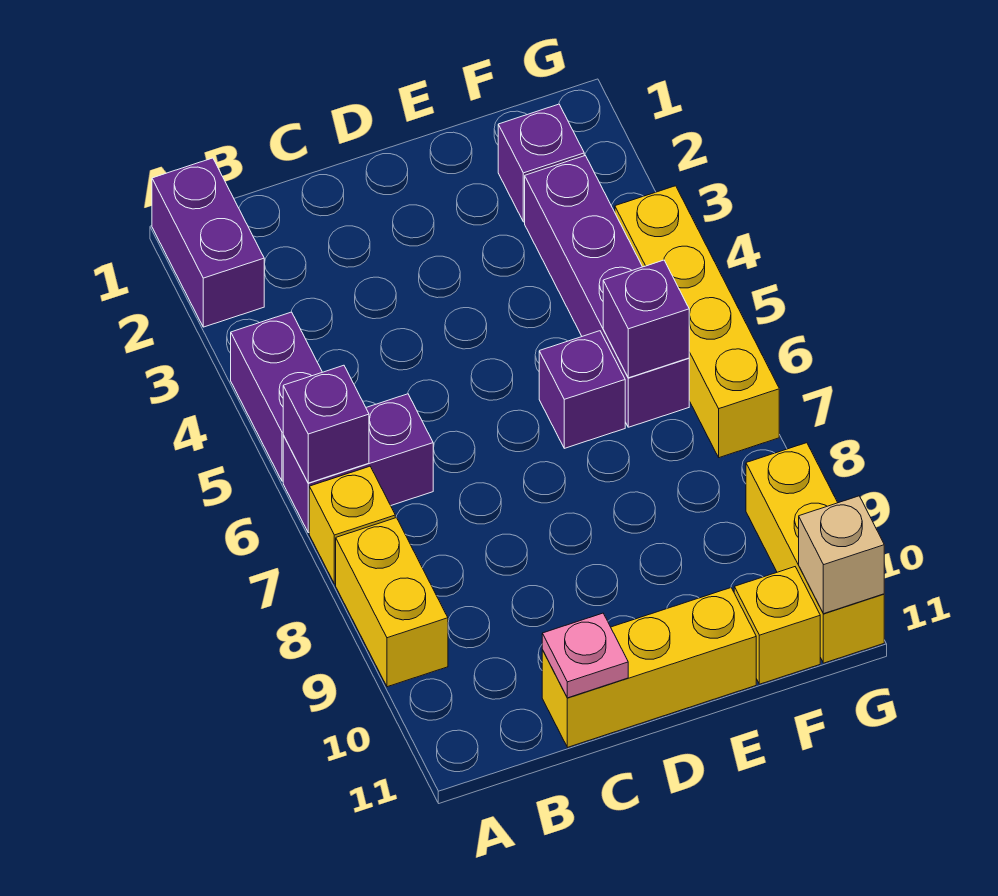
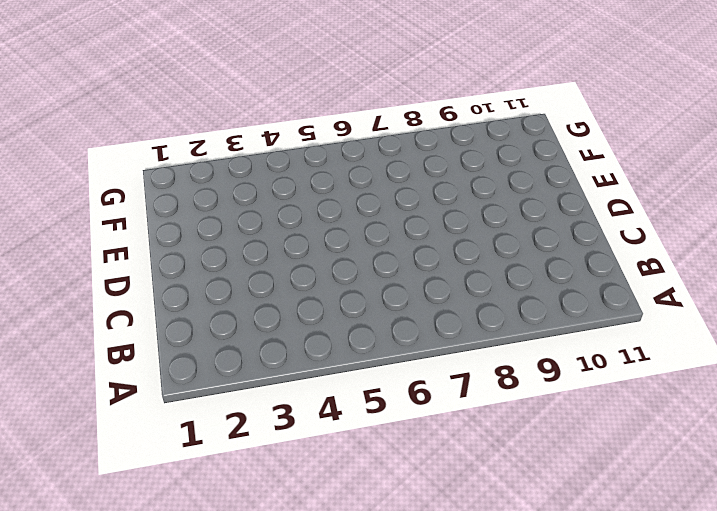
none -> purple brick A1:A2 level 1
none -> purple brick A4:A5 level 1
none -> purple brick A6:B6 level 1

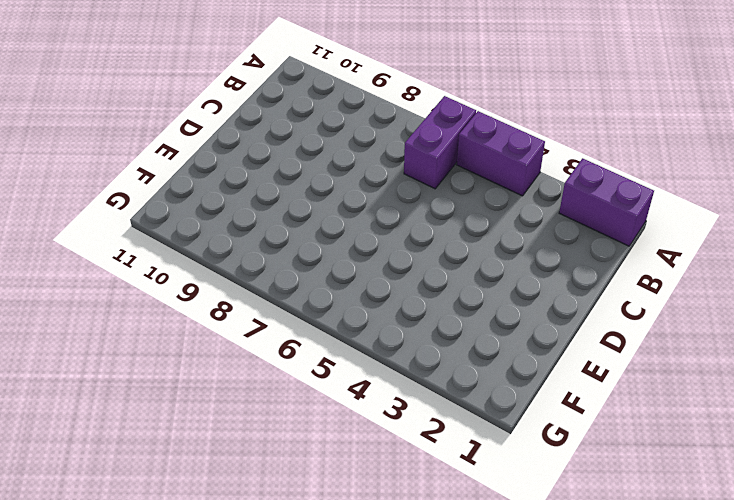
none -> yellow brick A7 level 1
none -> yellow brick A8:A9 level 1
none -> yellow brick C11:E11 level 1

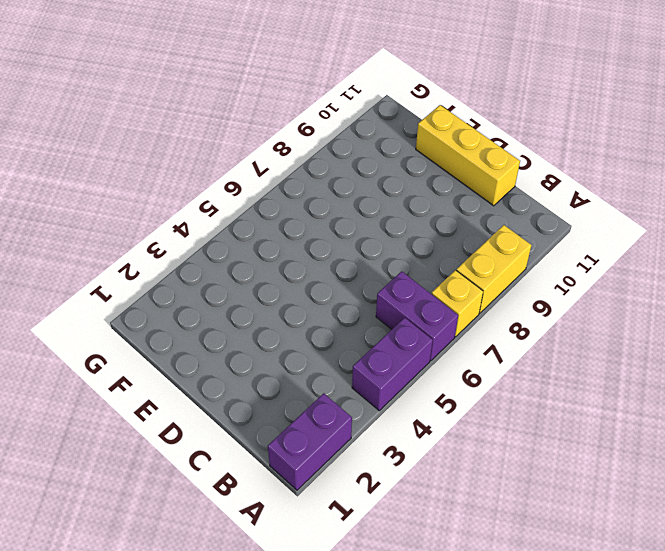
none -> purple brick E6 level 1
none -> purple brick F2 level 1
none -> purple brick F3:F6 level 1

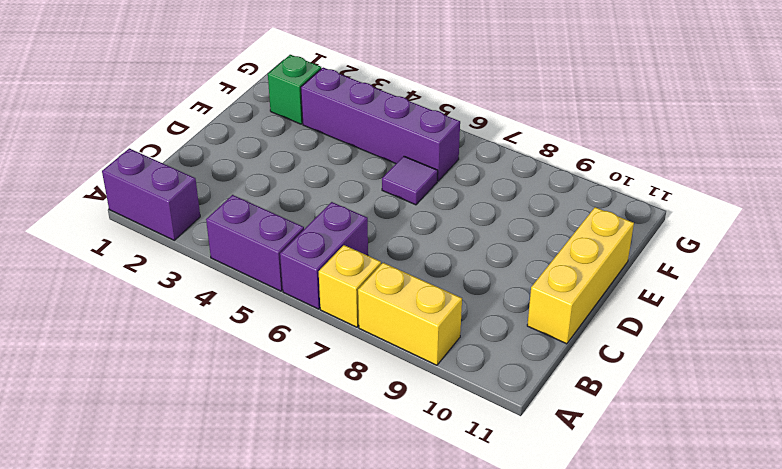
purple tile E6 level 1 -> purple brick E6 level 1
green brick F2 level 1 -> purple brick F2 level 1
none -> yellow brick F11 level 1
none -> yellow brick G4:G7 level 1
none -> yellow brick G9:G11 level 1

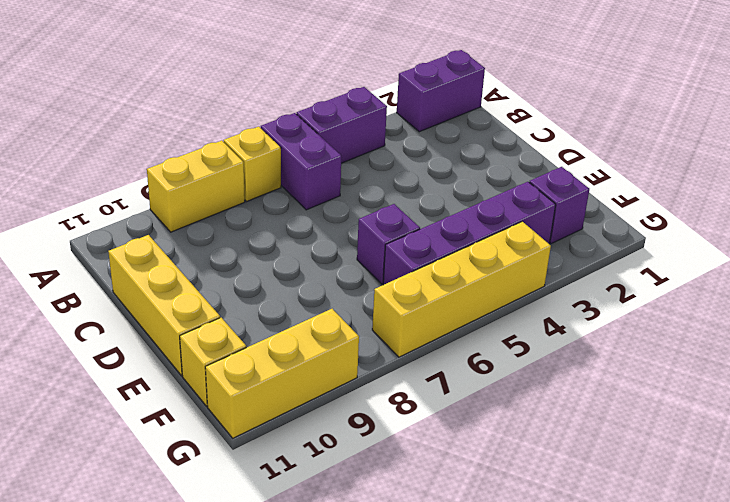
none -> purple brick A6 level 2
none -> pink plate C11 level 2
none -> purple brick F6 level 2

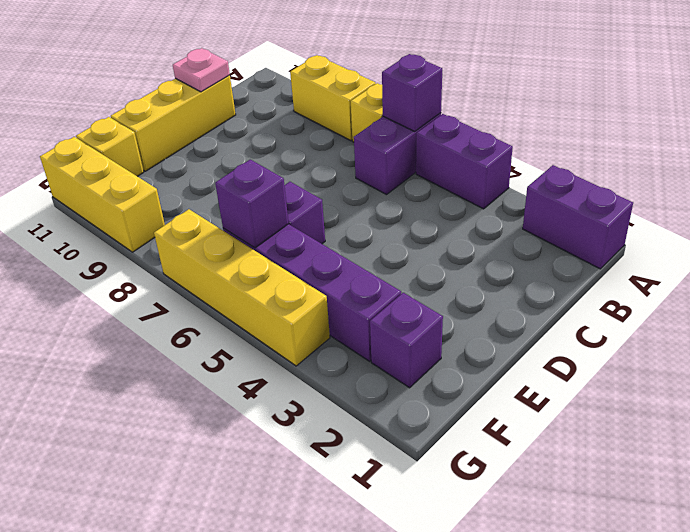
none -> tan brick G11 level 2

